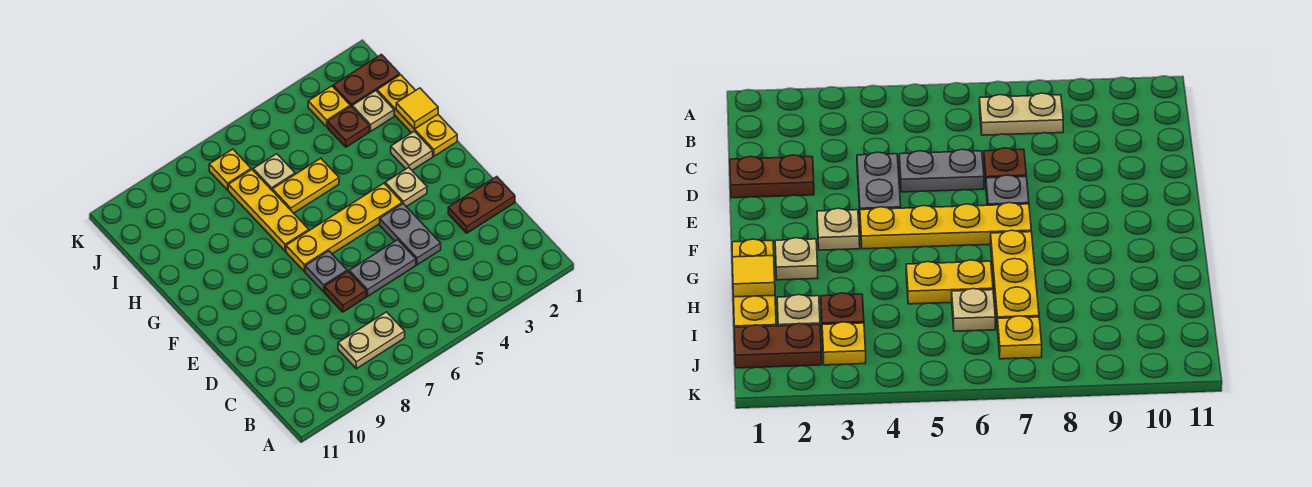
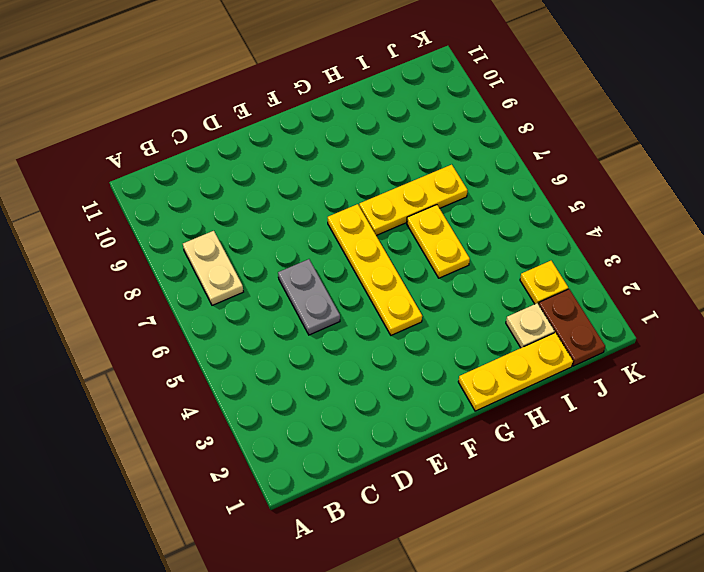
none -> brown plate D1:D2 level 1
none -> grey plate D4:E4 level 1
none -> brown plate D7 level 1

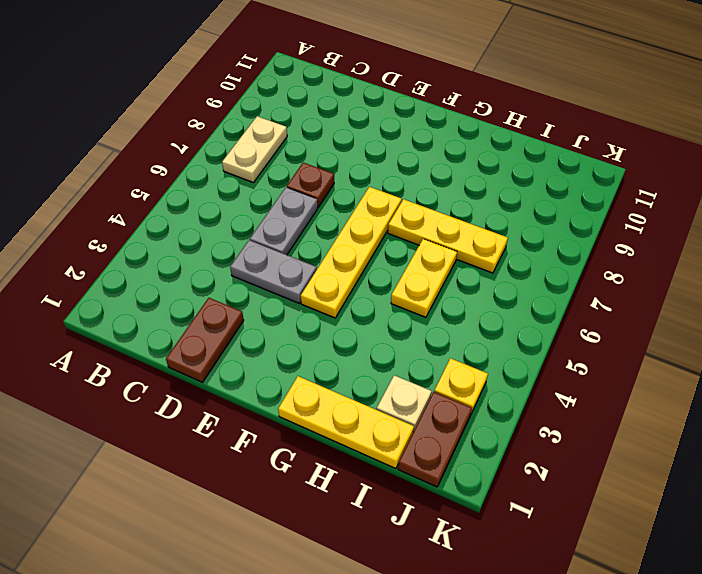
none -> grey plate E7 level 1
none -> tan plate F3 level 1
none -> tan plate G2 level 1

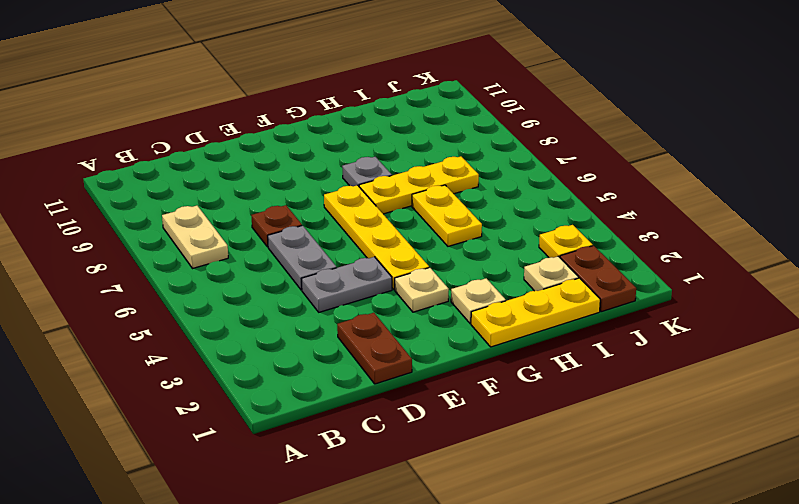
grey plate G8 level 1 -> grey plate E7 level 1
none -> brown plate I3 level 1
none -> tan plate I6 level 1
none -> yellow plate J7 level 1

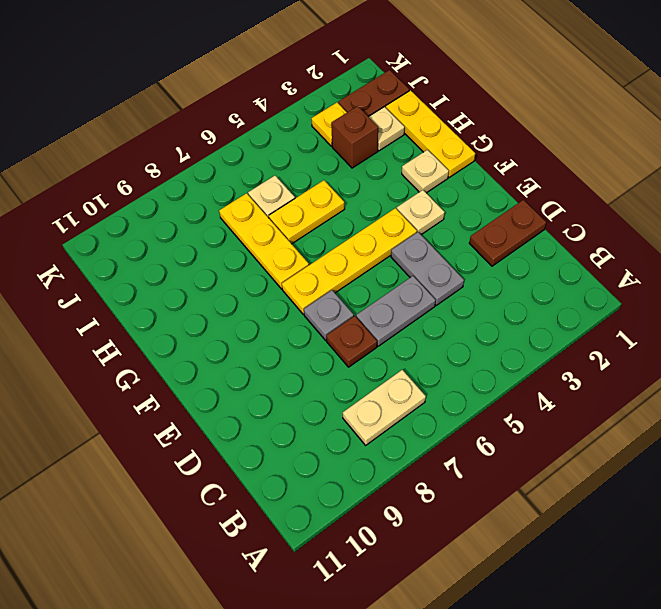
brown brick I3 level 1 -> brown plate I3 level 1
none -> yellow plate J7 level 1
none -> yellow tile H1 level 2

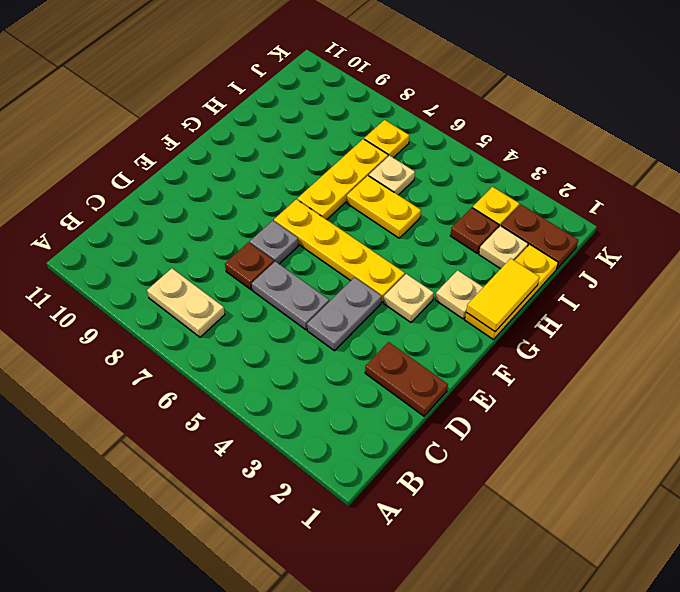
yellow tile G1:H1 level 2 -> yellow tile H1 level 2

